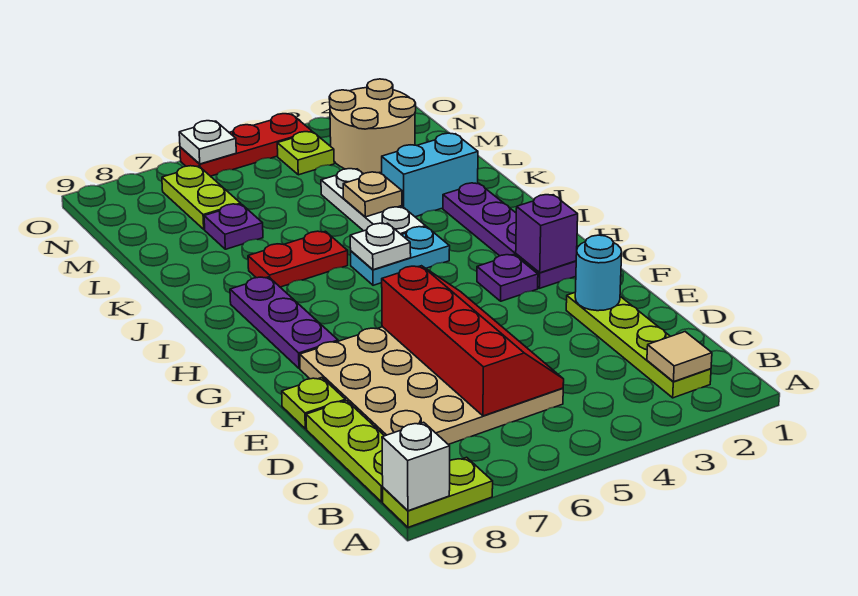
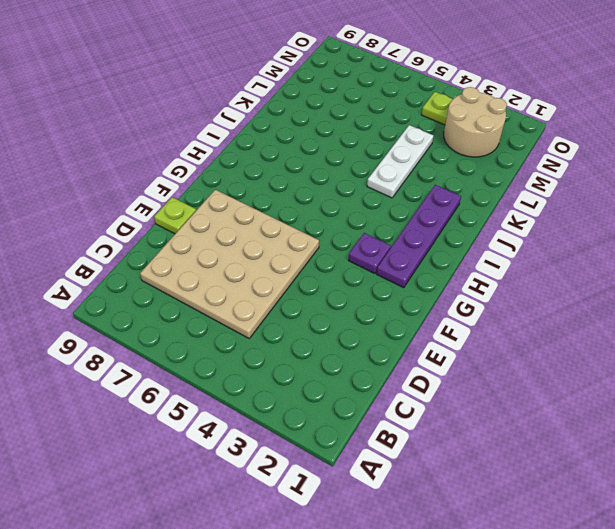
none -> lime plate A8:A9 level 1
none -> lime plate B2:E2 level 1
none -> lime plate B9:D9 level 1

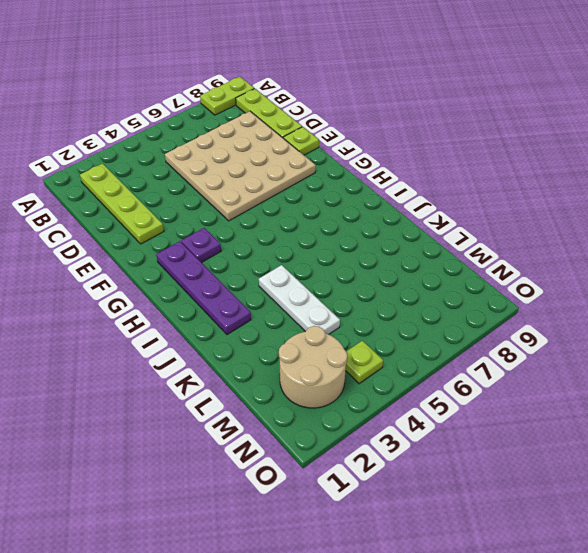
none -> purple plate G8:I8 level 1
none -> cyan plate I4:I5 level 1
none -> red plate J6:J7 level 1

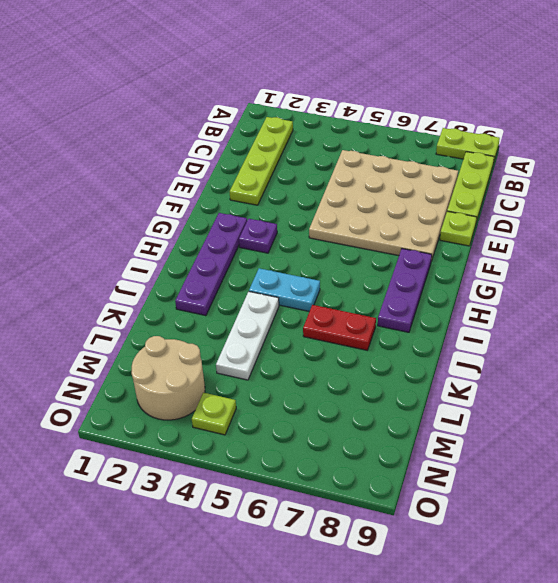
none -> cyan brick K2:K3 level 1
none -> purple plate L7 level 1
none -> lime plate M7:N7 level 1

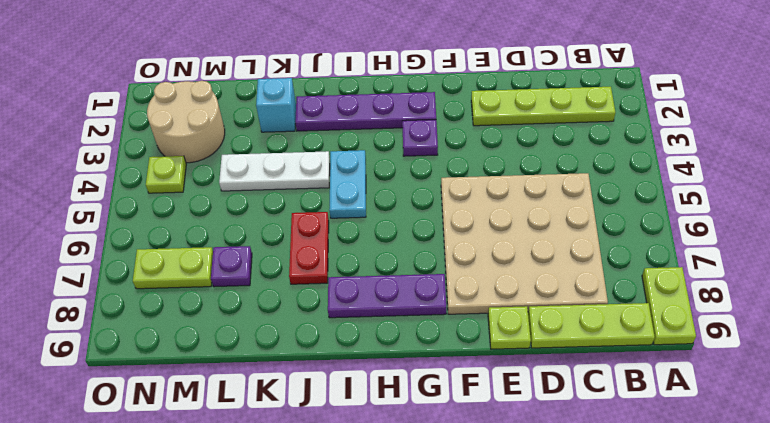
cyan brick K2 level 1 -> cyan brick K2:K3 level 1
none -> red plate O4:O6 level 1
none -> white brick A9 level 2
none -> tan tile B2 level 2

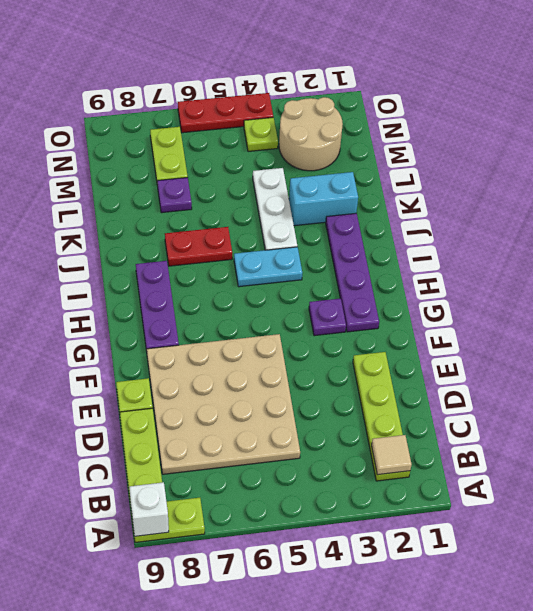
none -> red slope C5:F6 level 2 top 6
none -> cyan round brick E2 level 2
none -> purple brick G2 level 2

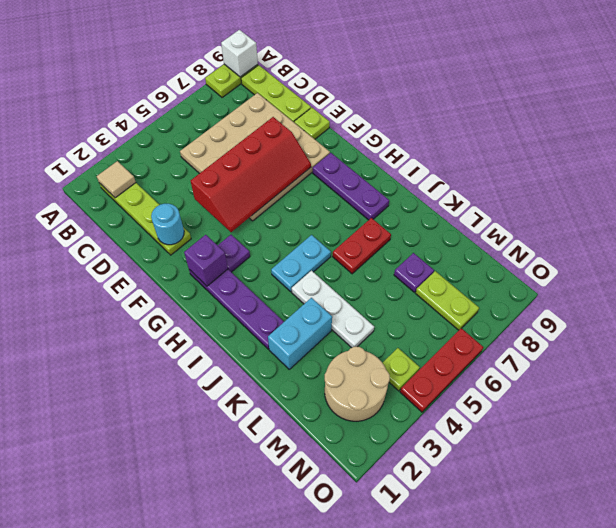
red slope E4:F7 level 2 top E -> red slope C5:F6 level 2 top 6
none -> white plate I5 level 2
none -> tan plate K4 level 2
none -> white plate O6 level 2

